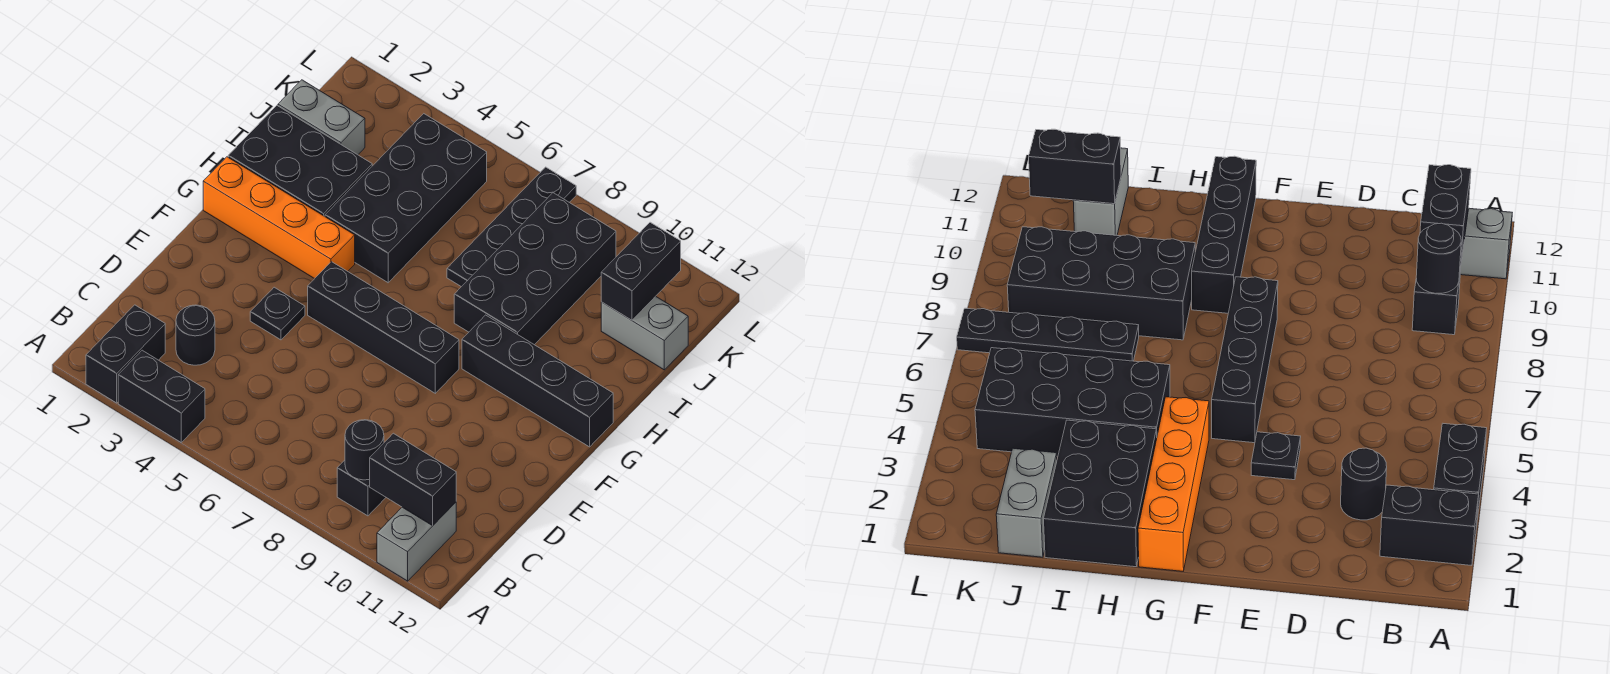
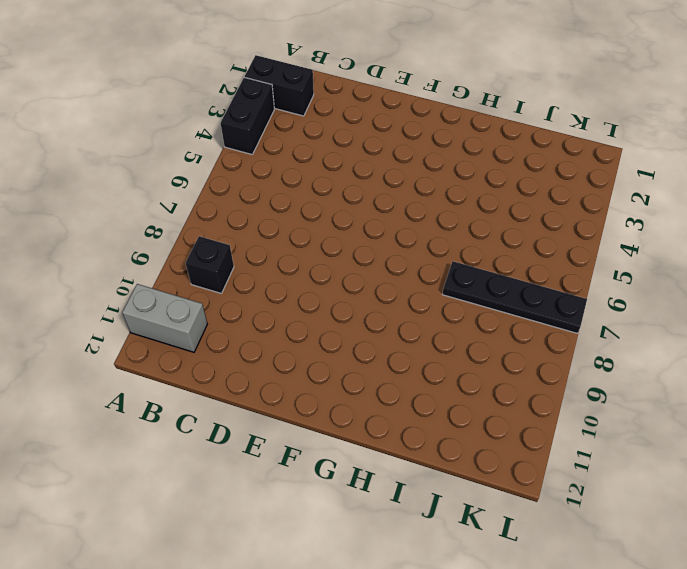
none -> black round brick C3 level 1
none -> black plate E4 level 1
none -> black brick F5:F8 level 1

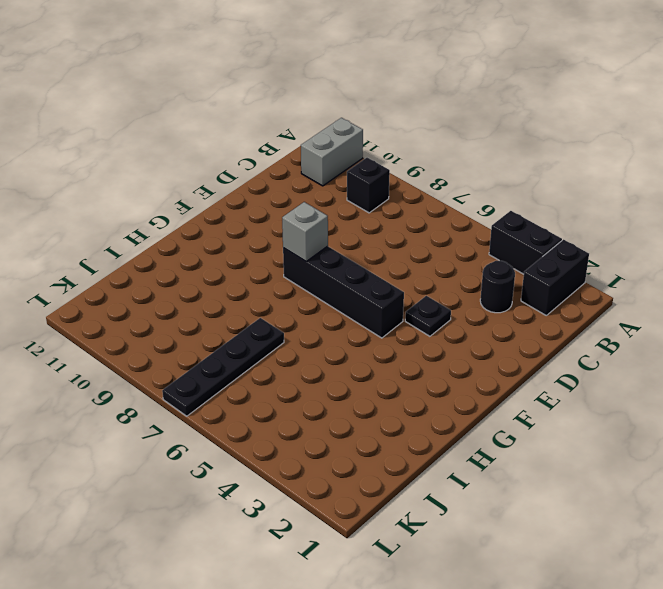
grey brick F8 level 2 -> none
none -> orange brick G1:G4 level 1
none -> black brick G9:G12 level 1
none -> black brick H1:I3 level 1

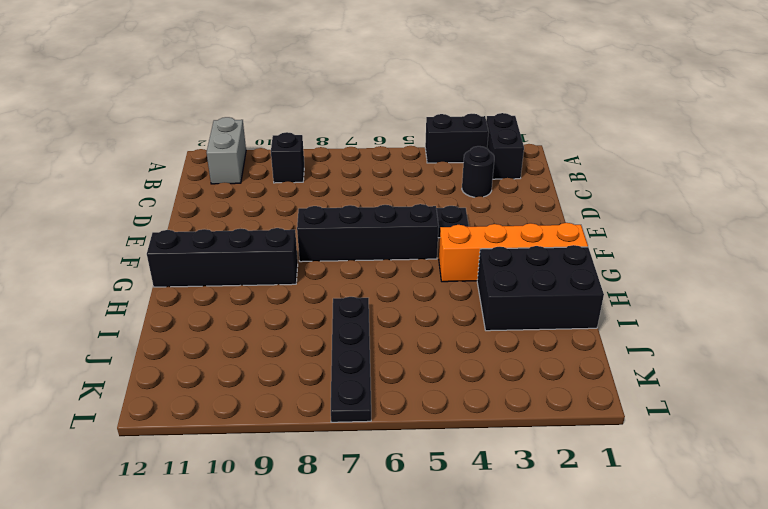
none -> black brick H4:K5 level 1
none -> black brick H8:K9 level 1
none -> grey brick J1:J2 level 1

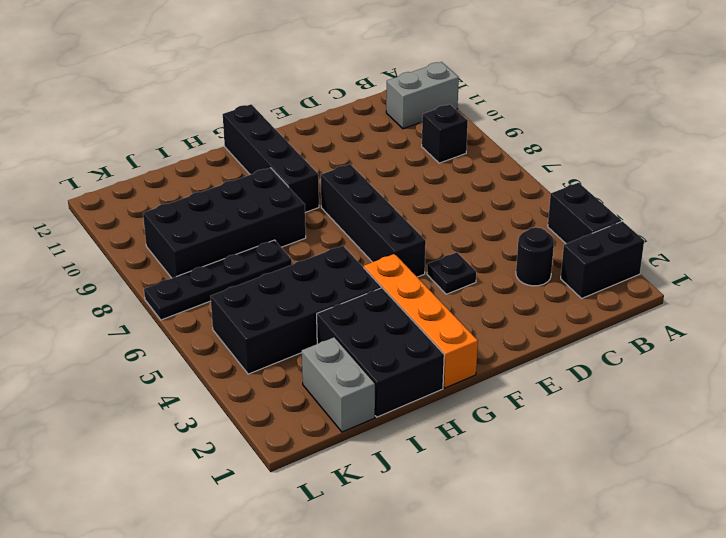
none -> grey brick J11:J12 level 1
none -> black round brick B9 level 2
none -> black brick B10:B11 level 2

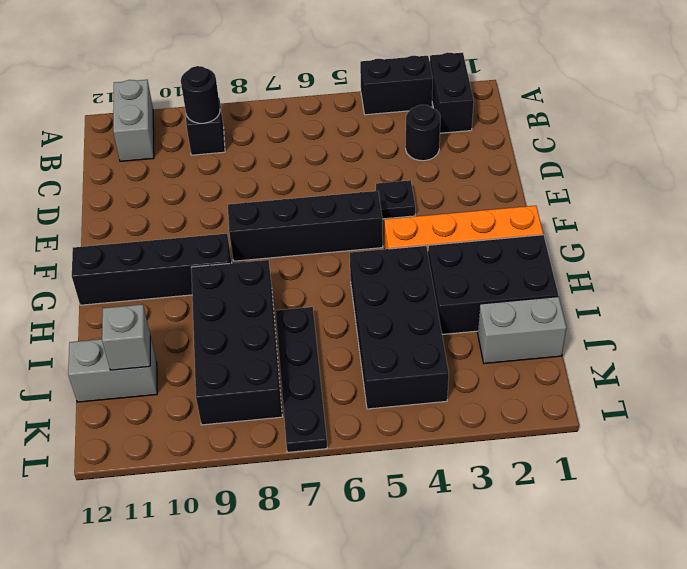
grey brick J11 level 2 -> black brick J11:K11 level 2
none -> black brick B10:B11 level 2

